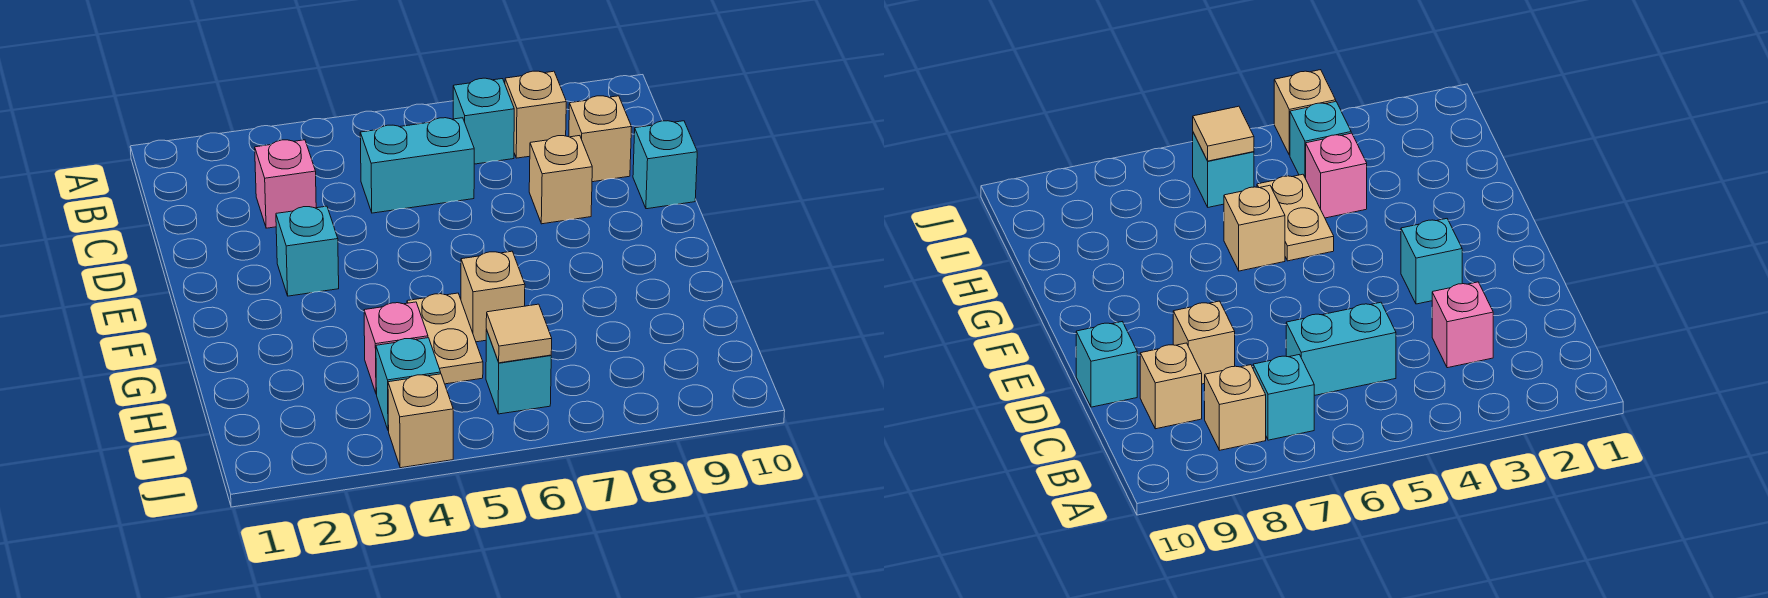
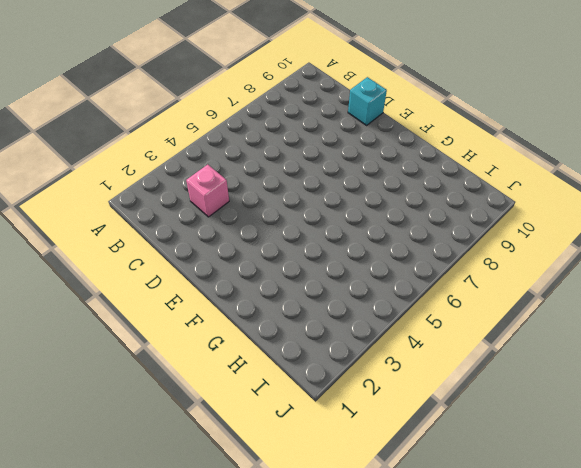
none -> cyan brick B7 level 1
none -> tan brick B8 level 1
none -> cyan brick C5:C6 level 1

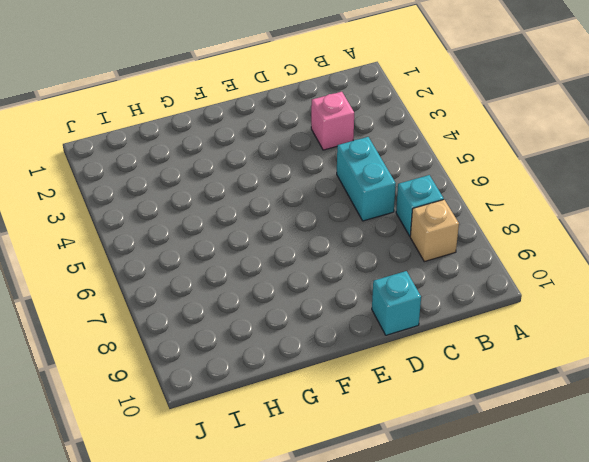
none -> tan brick C9 level 1
none -> tan brick D8 level 1
none -> cyan brick E3 level 1

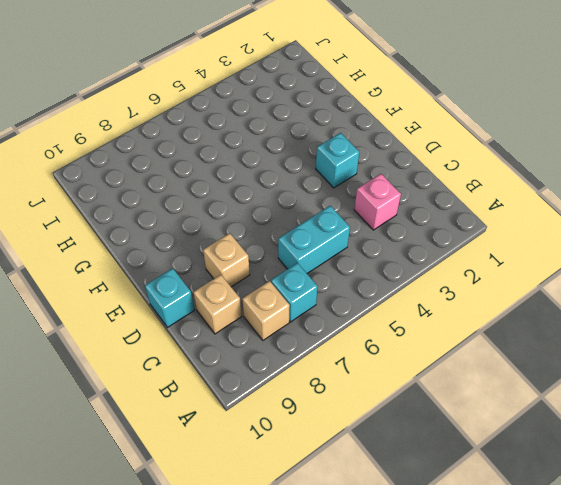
none -> tan plate G5:H5 level 1
none -> tan brick G6 level 1
none -> pink brick H4 level 1

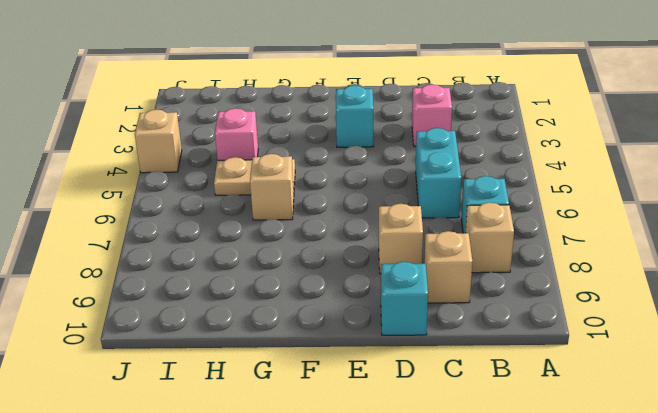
none -> cyan brick I4 level 1
none -> cyan brick I6 level 1
none -> tan tile I6 level 2

